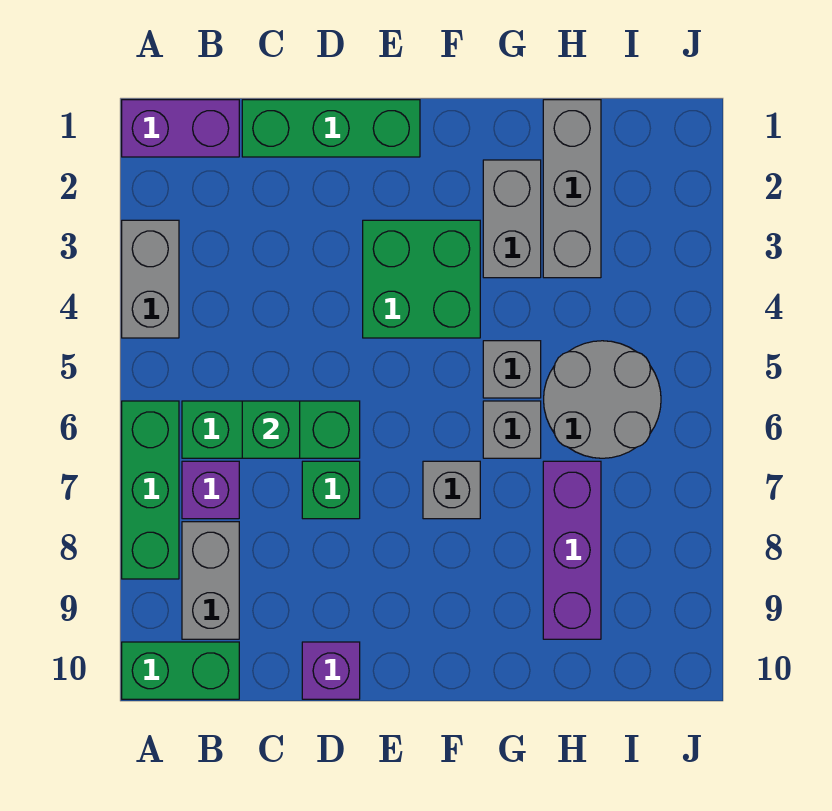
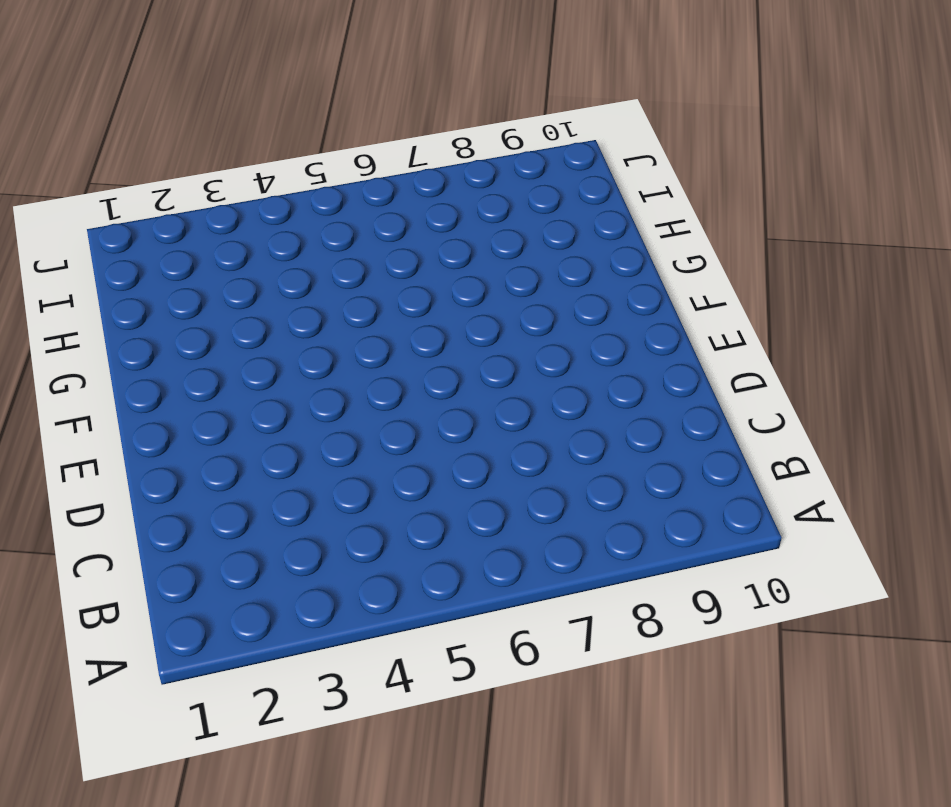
none -> purple brick A1:B1 level 1
none -> grey brick A3:A4 level 1
none -> green brick A6:A8 level 1

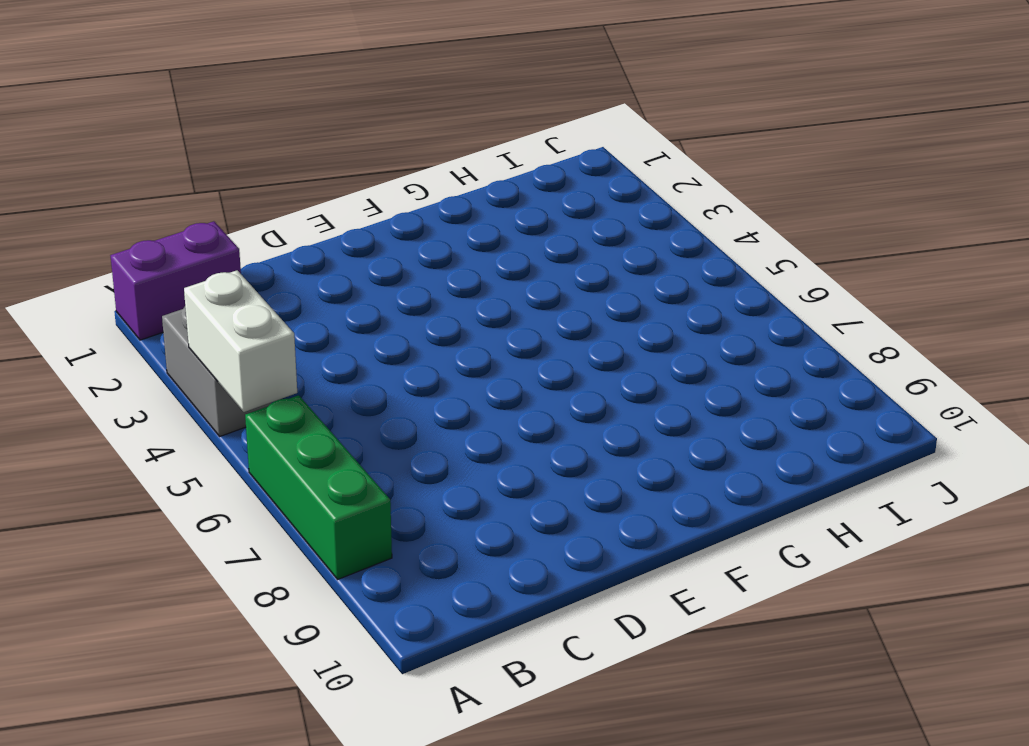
white brick A4:A5 level 2 -> none
none -> green brick A10:B10 level 1
none -> green brick B6:D6 level 1
none -> purple brick B7 level 1

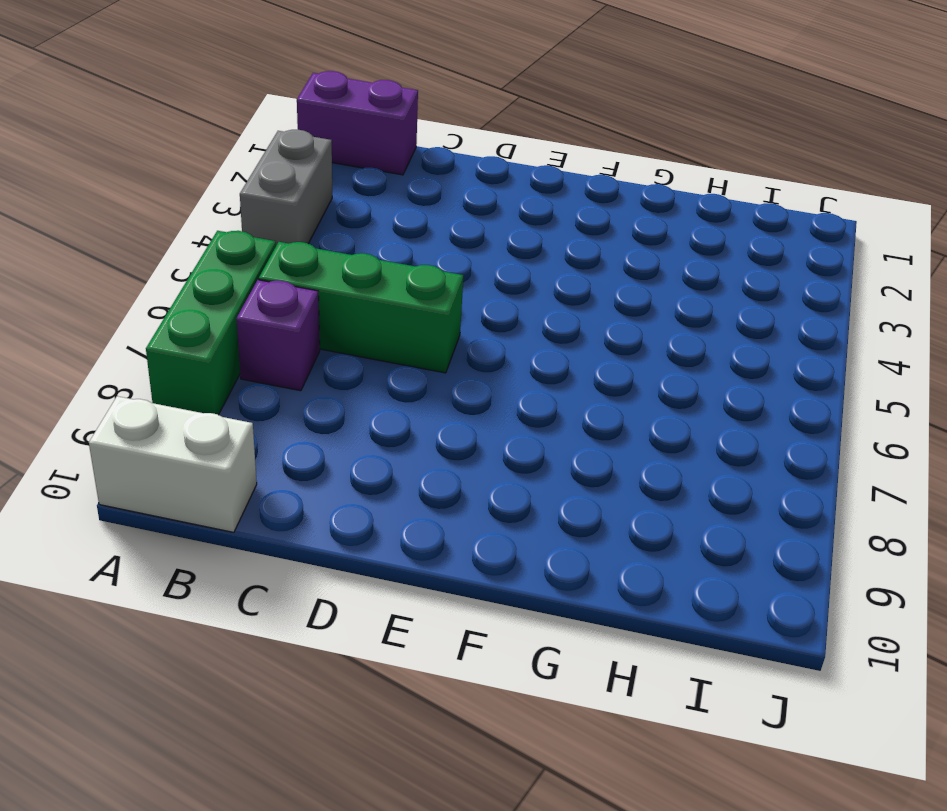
white brick A10:B10 level 1 -> green brick A10:B10 level 1
none -> grey brick B8:B9 level 1
none -> green brick C1:E1 level 1
none -> green brick D7 level 1

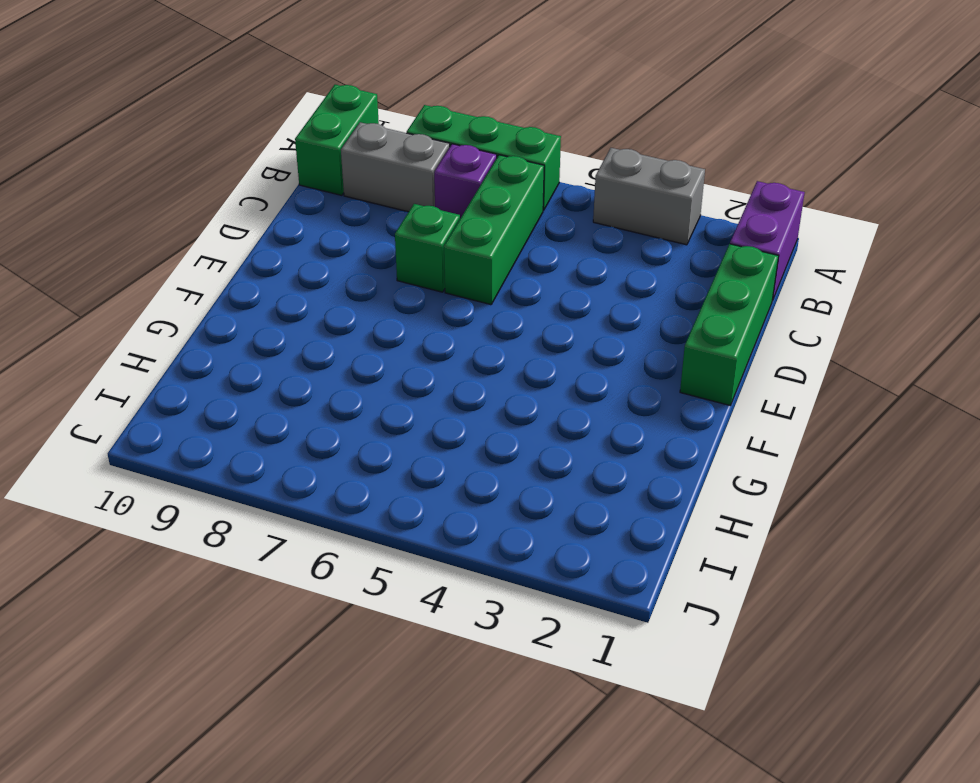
none -> purple brick D10 level 1
none -> green brick E3:F4 level 1
none -> grey brick F7 level 1

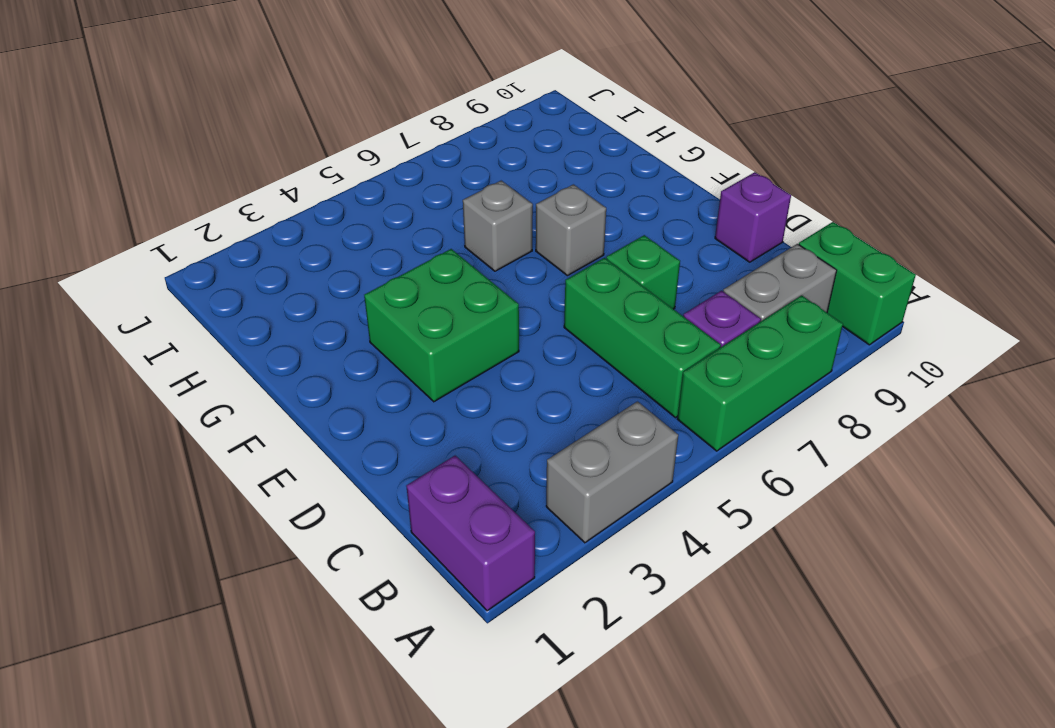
none -> green brick C1:E1 level 1
none -> grey brick G2:G3 level 1
none -> grey brick G5 level 1

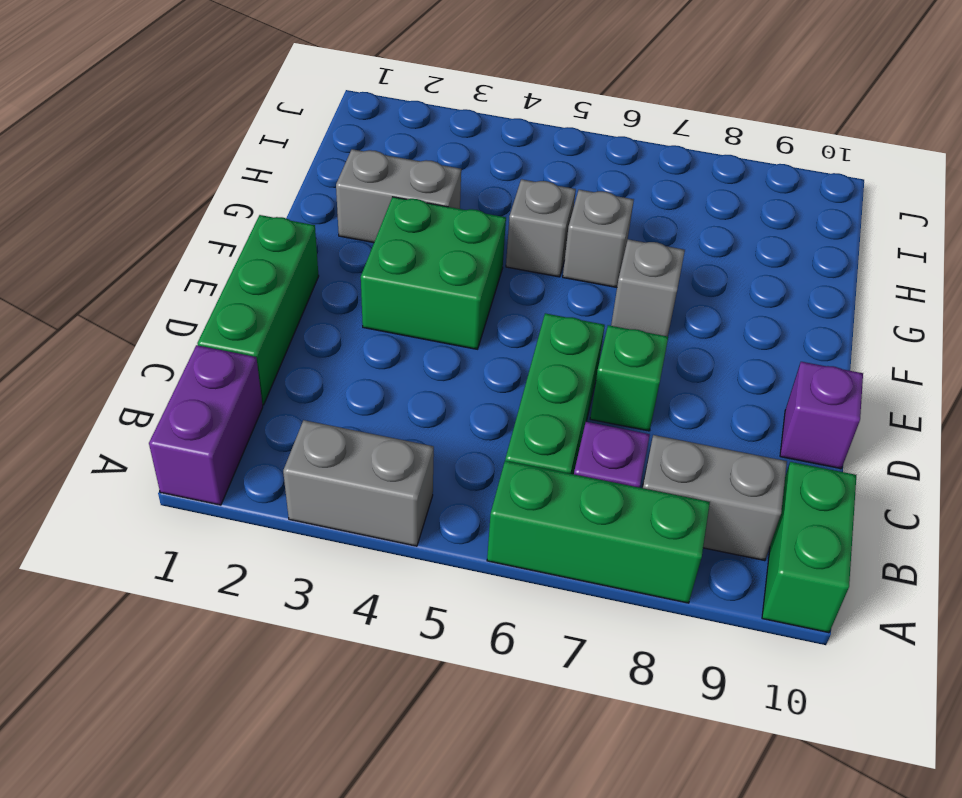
none -> grey brick H1:H3 level 1
none -> grey round brick H5:I6 level 1
none -> purple brick H7:H9 level 1

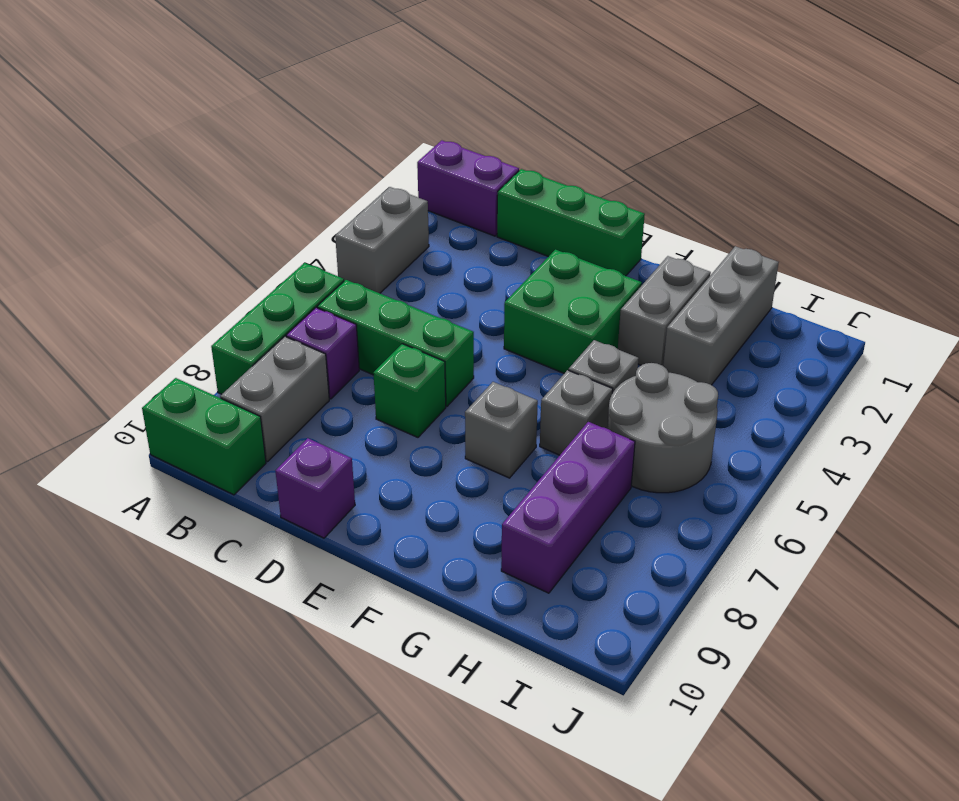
none -> green brick C6 level 2

